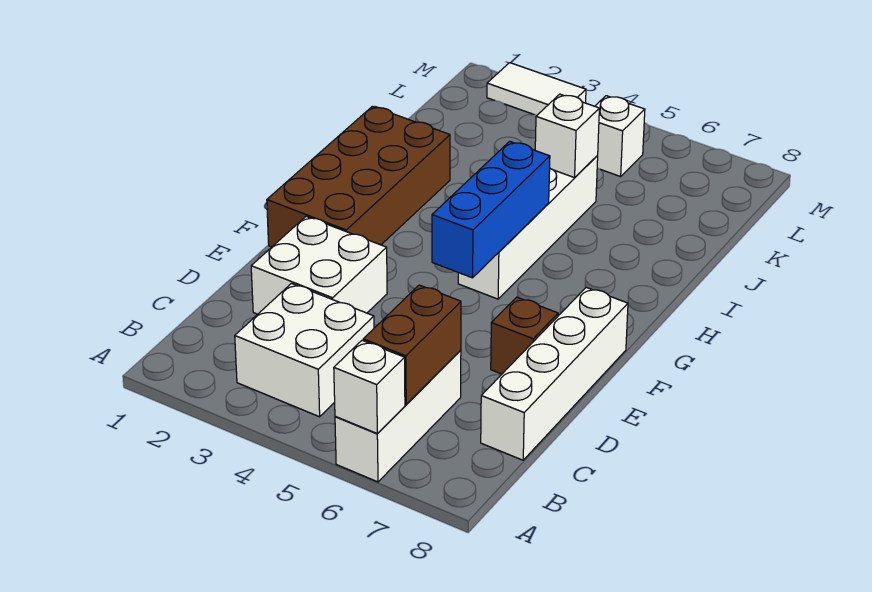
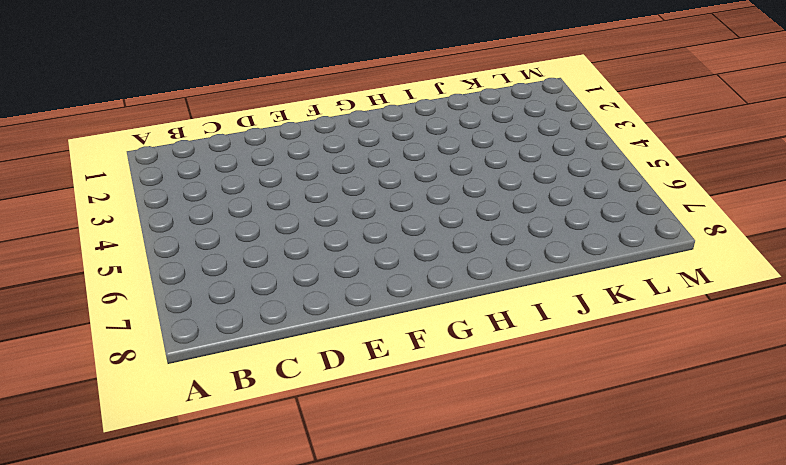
none -> white brick A6:C6 level 1
none -> white brick B3:C4 level 1
none -> white brick C8:F8 level 1

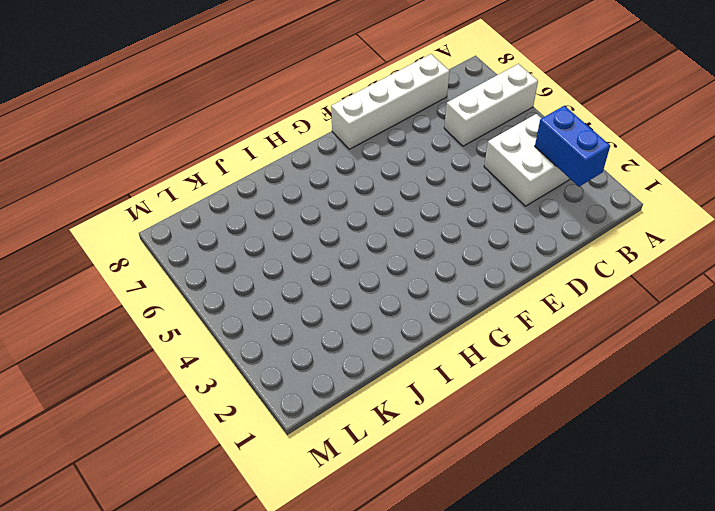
blue brick B2:B3 level 2 -> none
none -> white brick D2:E3 level 1
none -> brown brick E7 level 1
none -> brown brick F1:I2 level 1

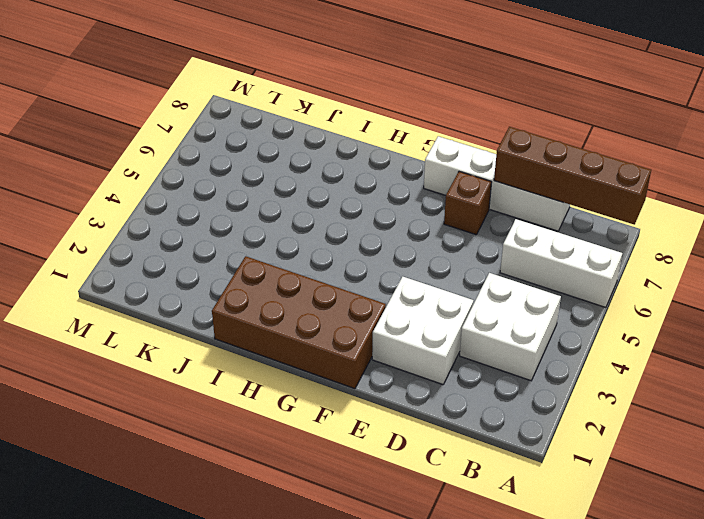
brown brick A8:D8 level 2 -> none
none -> white brick G5:J5 level 1
none -> white brick L5 level 1
none -> white tile M2:M3 level 1

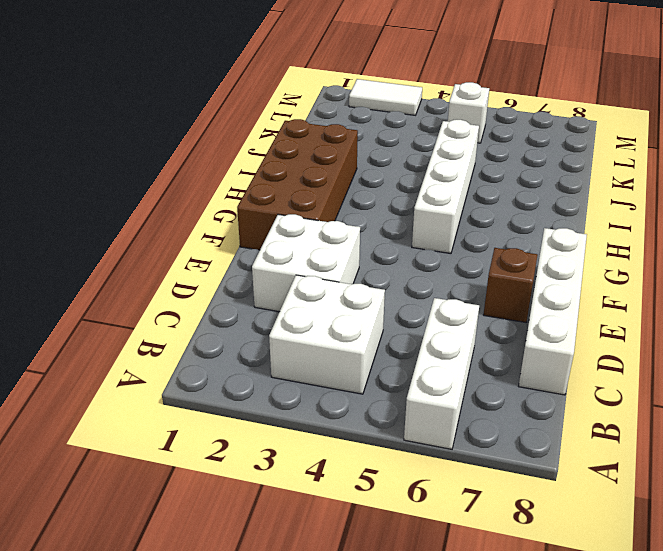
none -> white brick A6 level 2
none -> brown brick B6:C6 level 2
none -> blue brick F5:H5 level 2

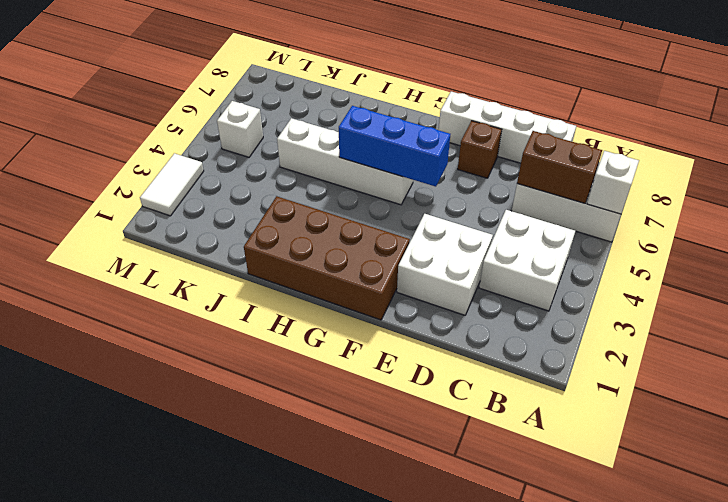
none -> white brick J5 level 2

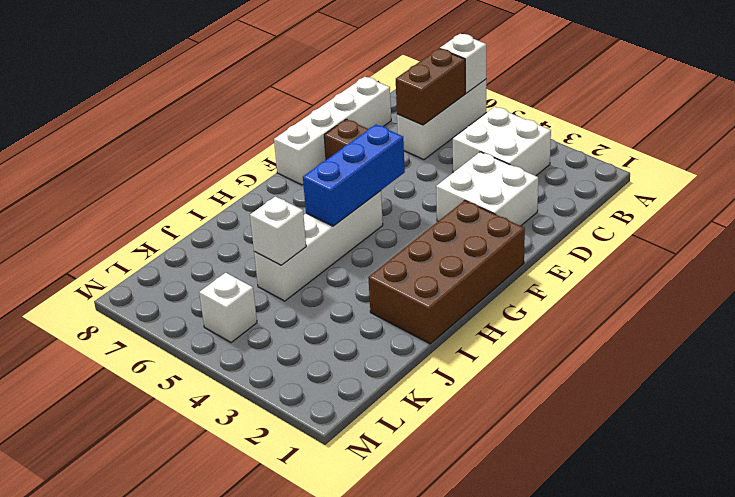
none -> white tile M2:M3 level 1

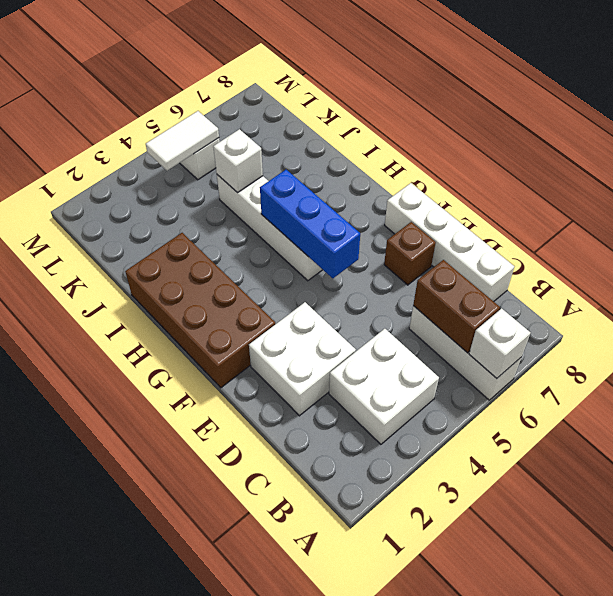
white tile L4:L5 level 2 -> white tile M2:M3 level 1

